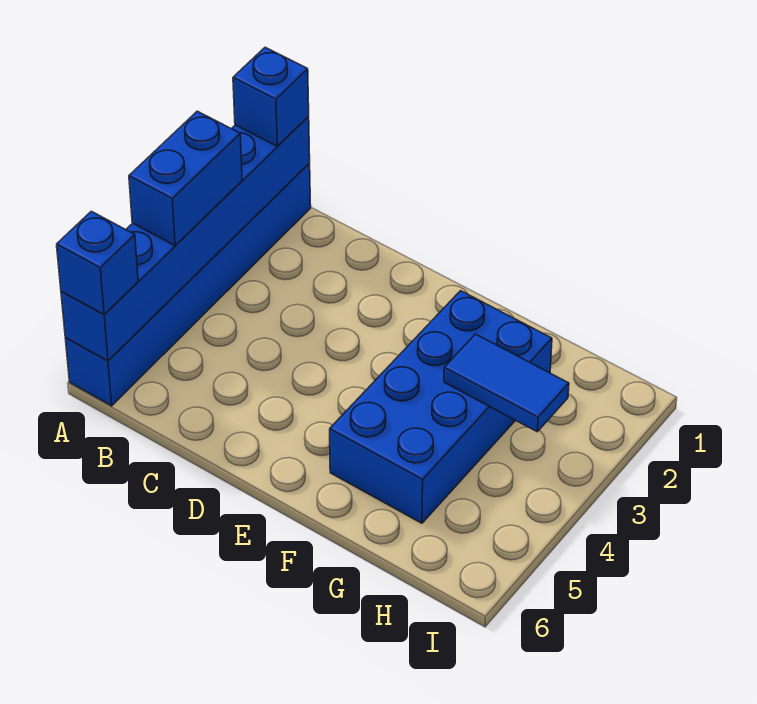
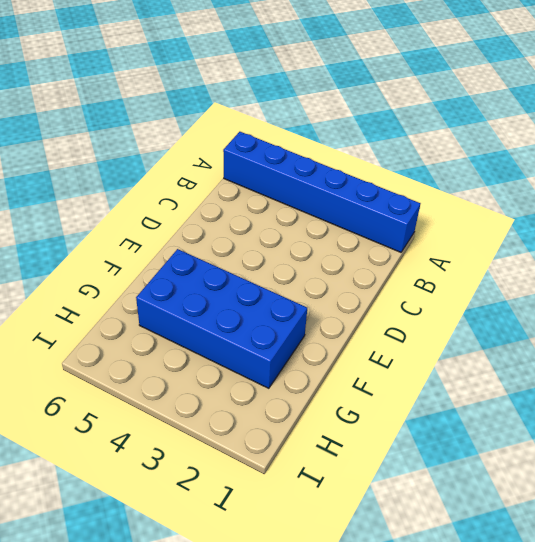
none -> blue brick A1:A6 level 2
none -> blue tile G3:H3 level 2

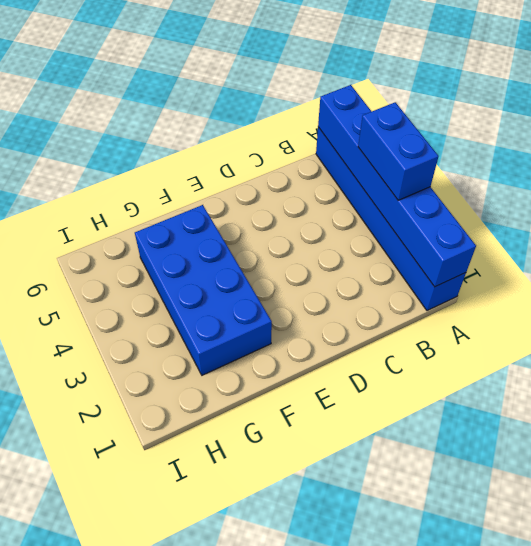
none -> blue tile G3:H3 level 2
none -> blue brick A1 level 3

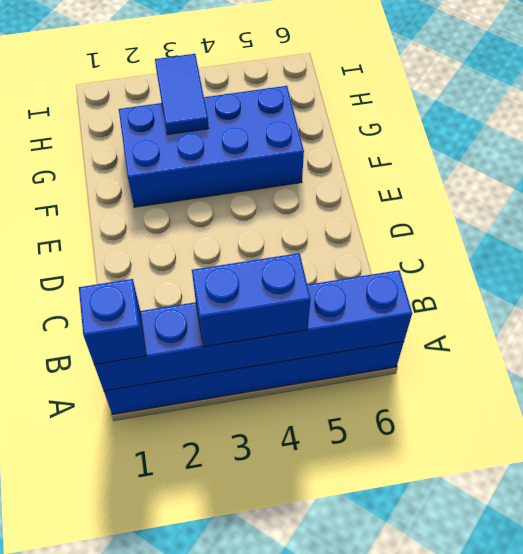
none -> blue brick A6 level 3

